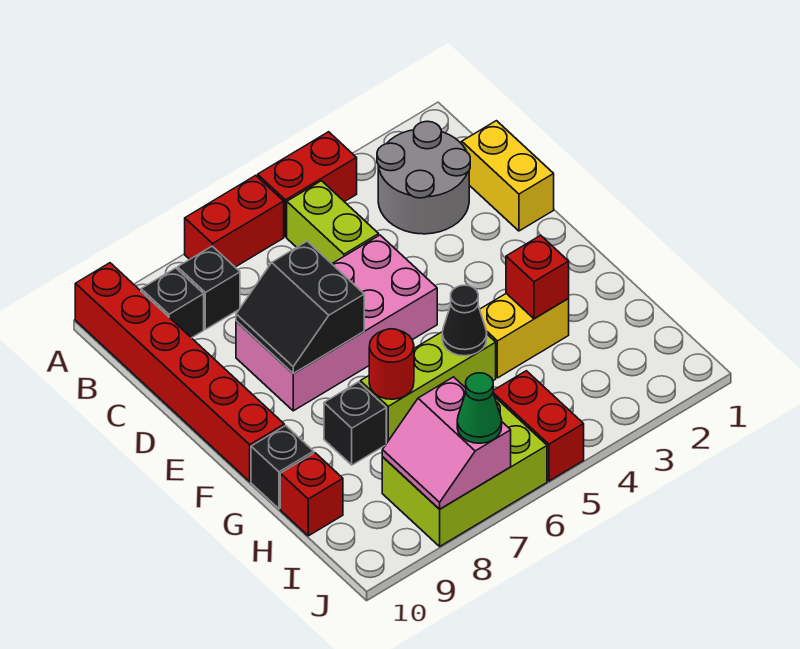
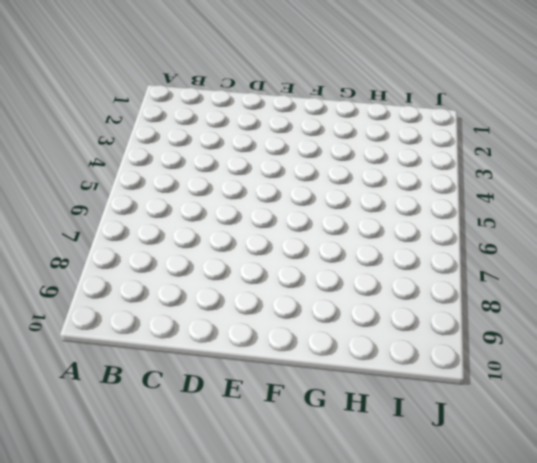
none -> red brick A4:A5 level 1
none -> red brick A6:A7 level 1
none -> red brick A10:F10 level 1

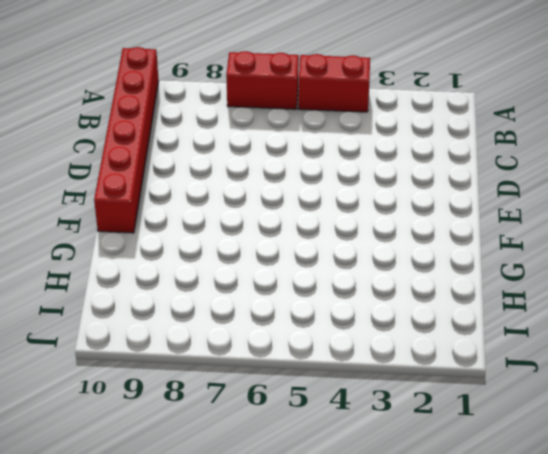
none -> grey round brick B2:C3 level 1
none -> lime brick B5:C5 level 1
none -> black brick B8 level 1

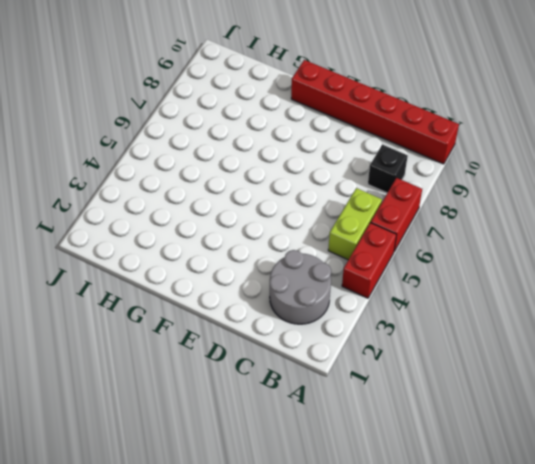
lime brick B5:B6 level 1 -> lime brick B5:C5 level 1
none -> black brick B9 level 1
none -> yellow brick C1:D1 level 1
none -> pink brick D5:E8 level 1

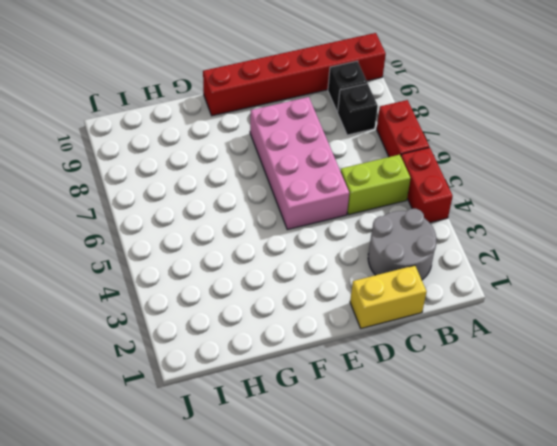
none -> yellow brick G3:G4 level 1
none -> lime brick G5:G7 level 1
none -> black brick G8 level 1

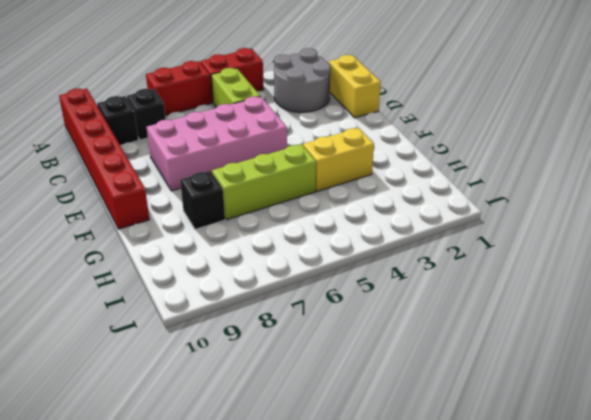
none -> black brick G10 level 1
none -> red brick H10 level 1
none -> red brick I5:J5 level 1

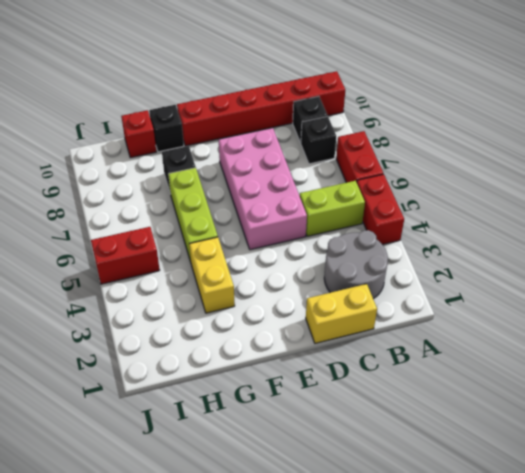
none -> lime brick I6:J8 level 1
none -> black slope D7:E8 level 2 top 7
none -> red brick G3 level 2

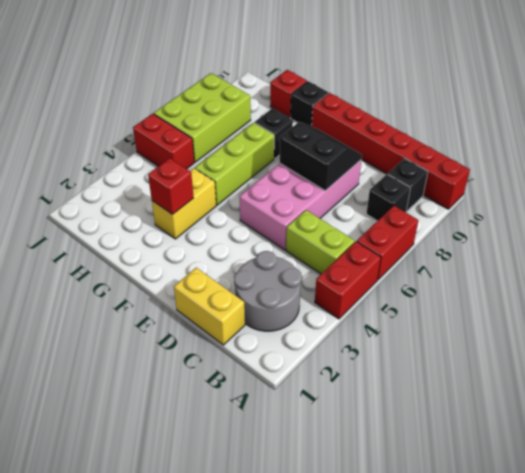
none -> black cone G5 level 2
none -> red round brick G7 level 2
none -> pink slope I7:J8 level 2 top 7

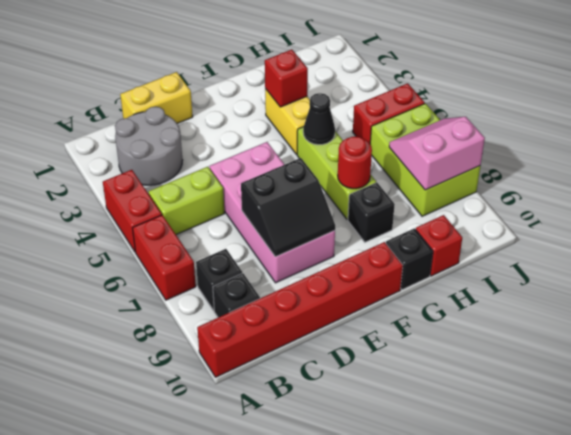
pink slope I7:J8 level 2 top 8 -> pink slope I7:J8 level 2 top 7
none -> green cone J7 level 3

